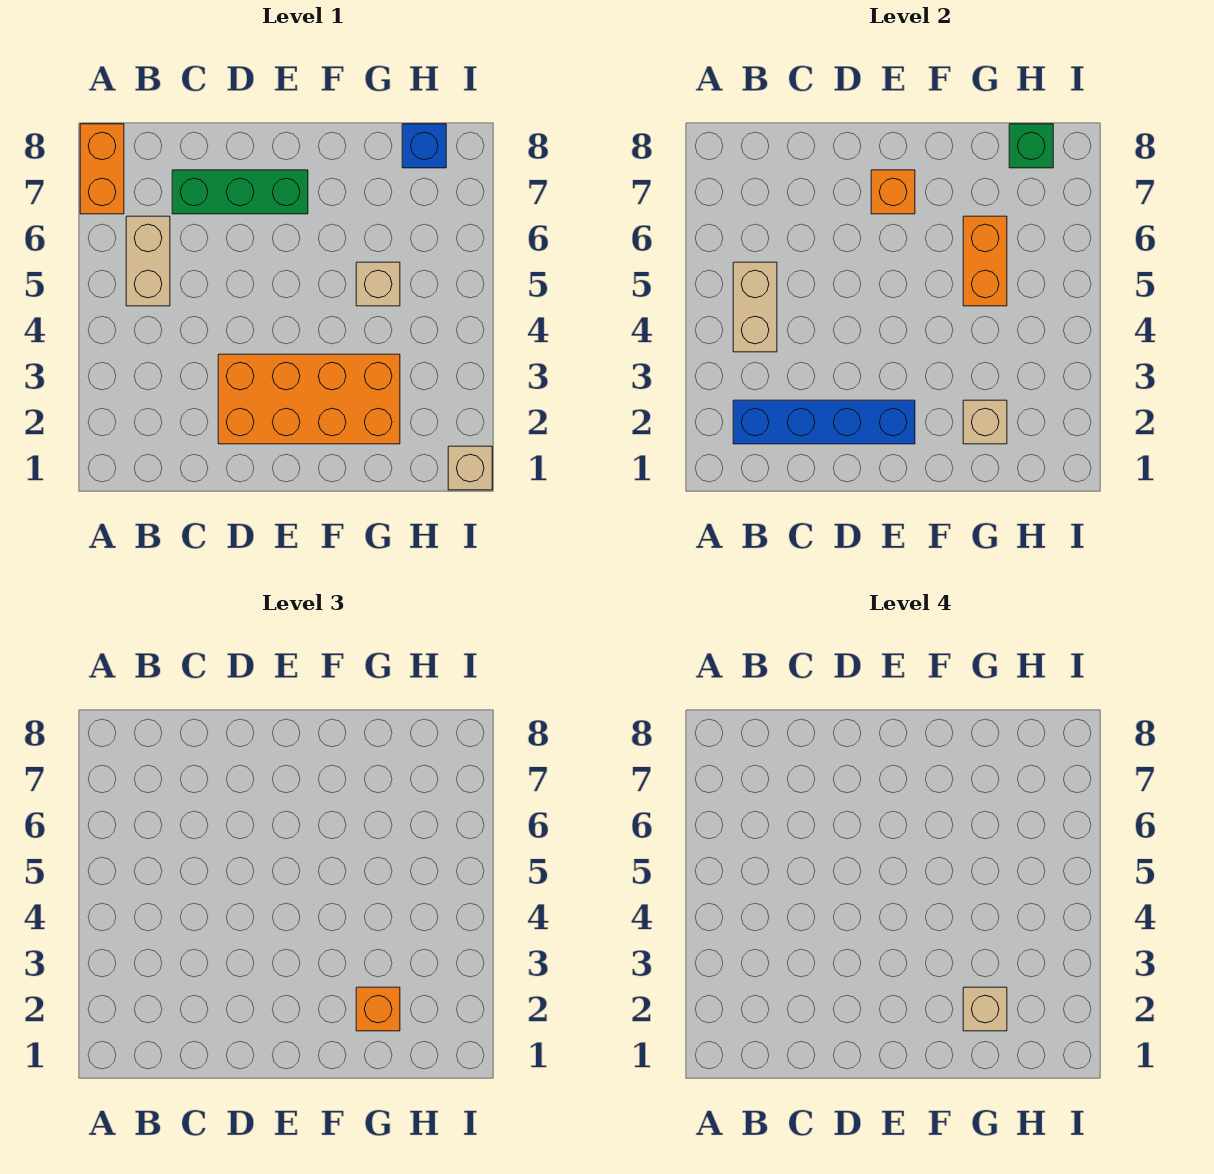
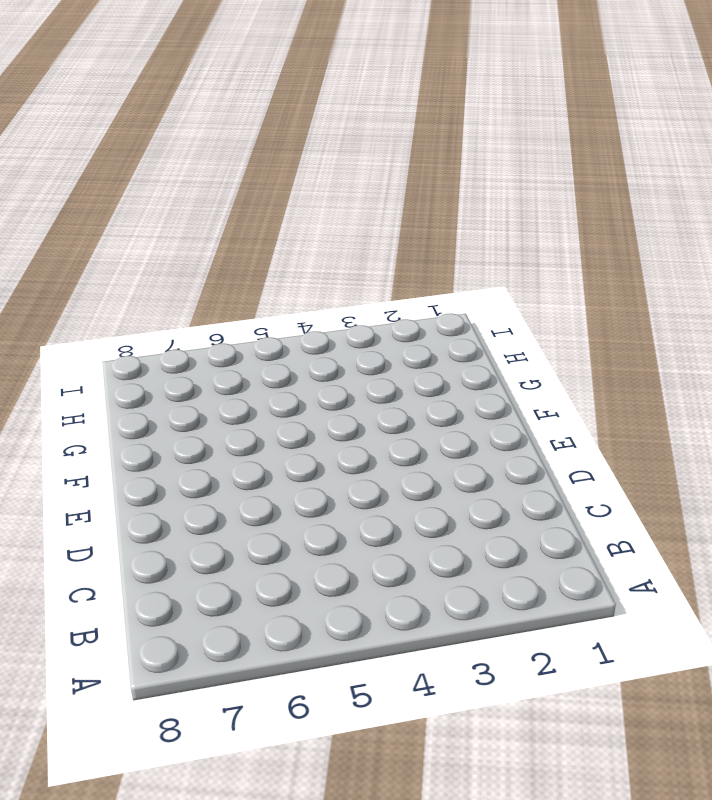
none -> orange brick A7:A8 level 1
none -> tan brick B5:B6 level 1
none -> green brick C7:E7 level 1

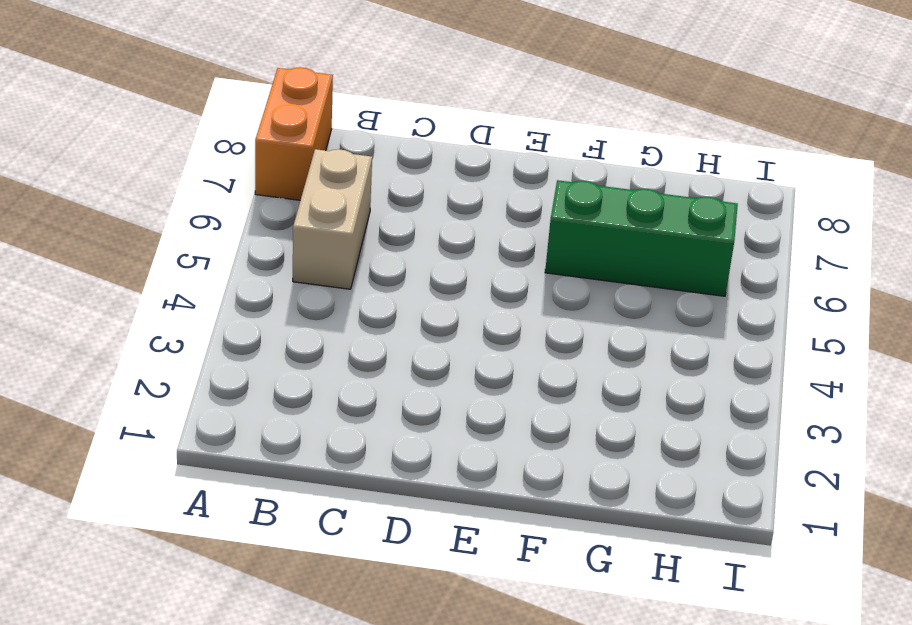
green brick F6:H6 level 1 -> green brick C7:E7 level 1
none -> orange brick D2:G3 level 1
none -> tan brick G5 level 1
none -> blue brick H8 level 1

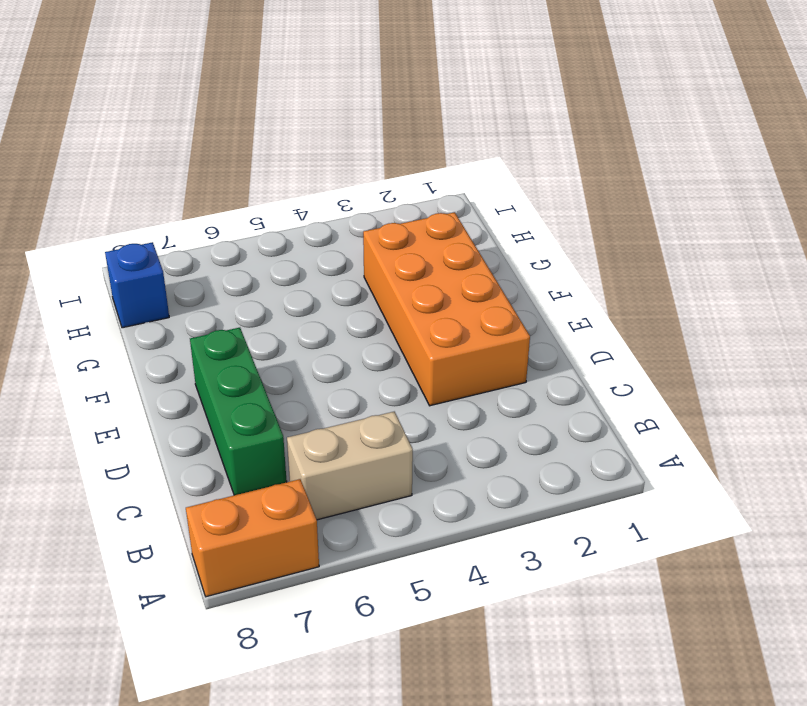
none -> tan brick G5 level 1
none -> tan brick I1 level 1
none -> blue brick B2:E2 level 2

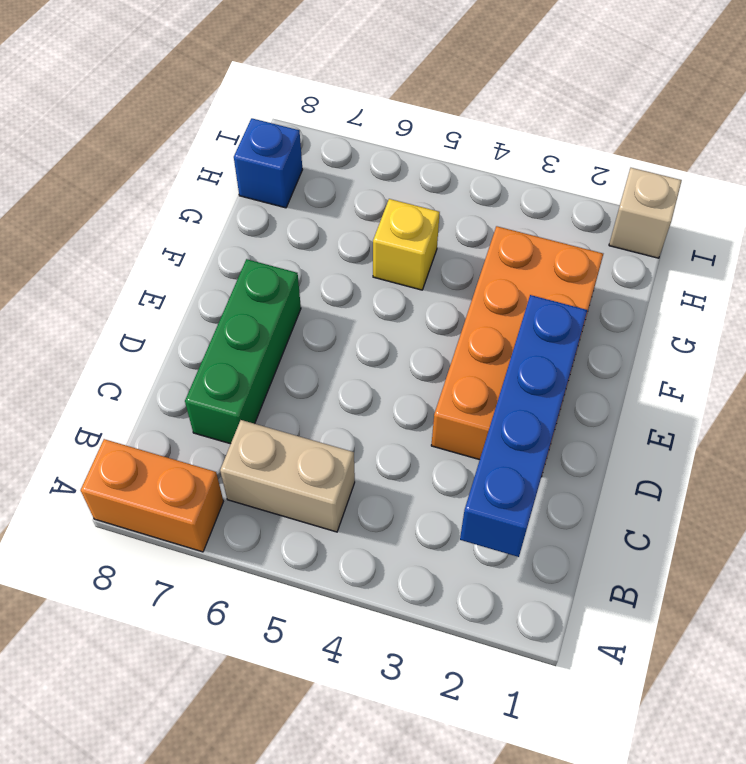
yellow brick G5 level 1 -> tan brick G5 level 1
none -> tan brick B4:B5 level 2
none -> orange brick E7 level 2
none -> tan brick G2 level 2

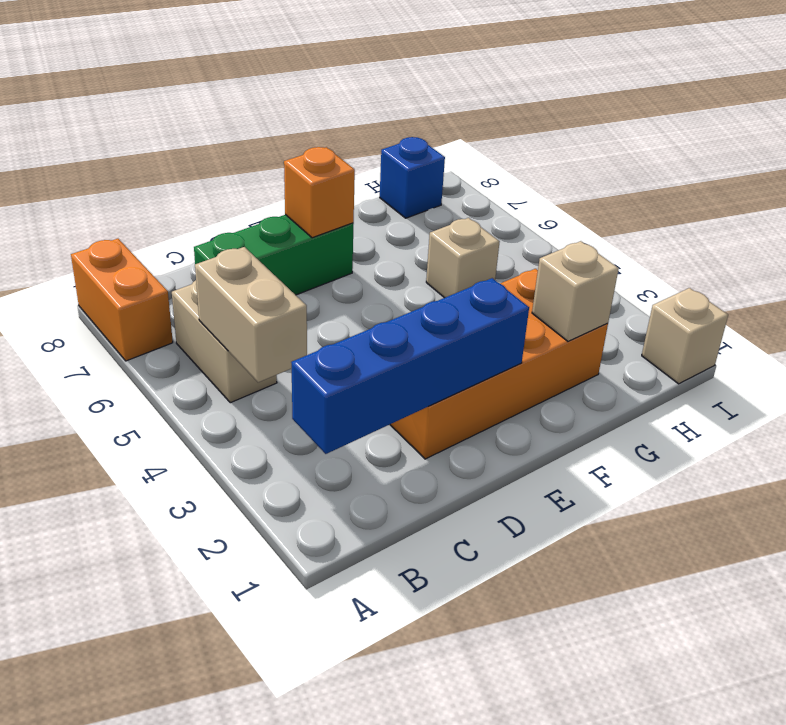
none -> orange brick G5:G6 level 2
none -> green brick H8 level 2
none -> orange brick G2 level 3

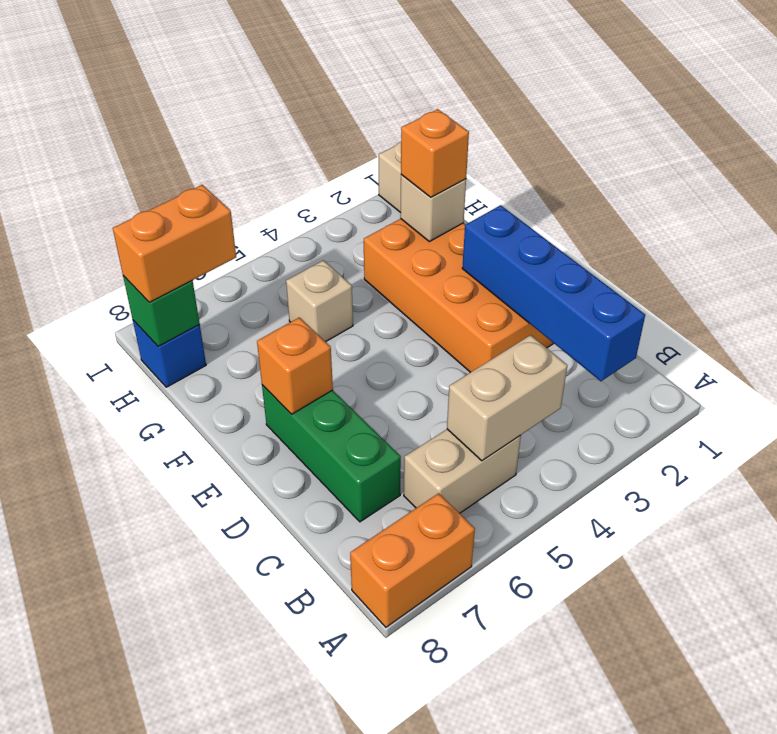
orange brick H7:H8 level 3 -> orange brick G5:G6 level 2
none -> tan brick G2 level 4

